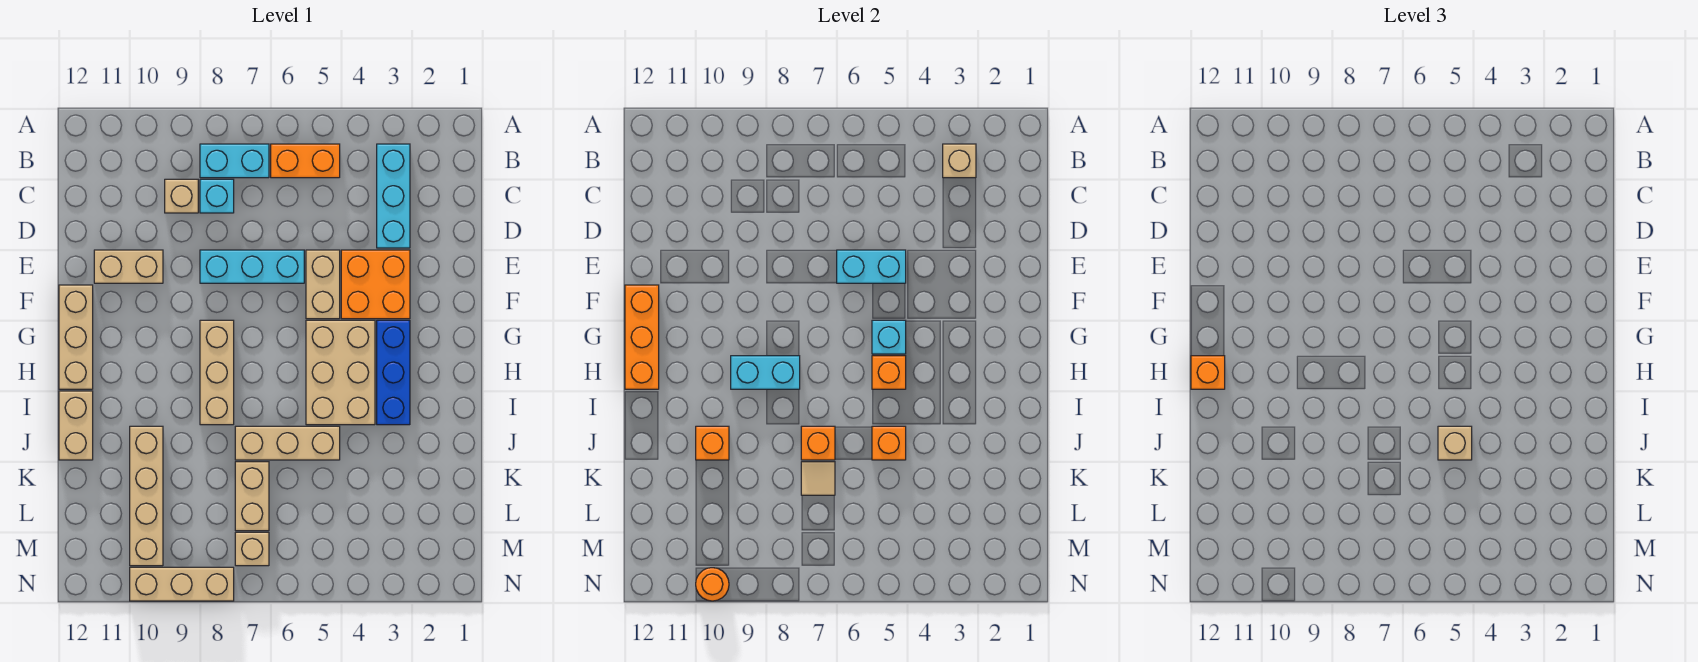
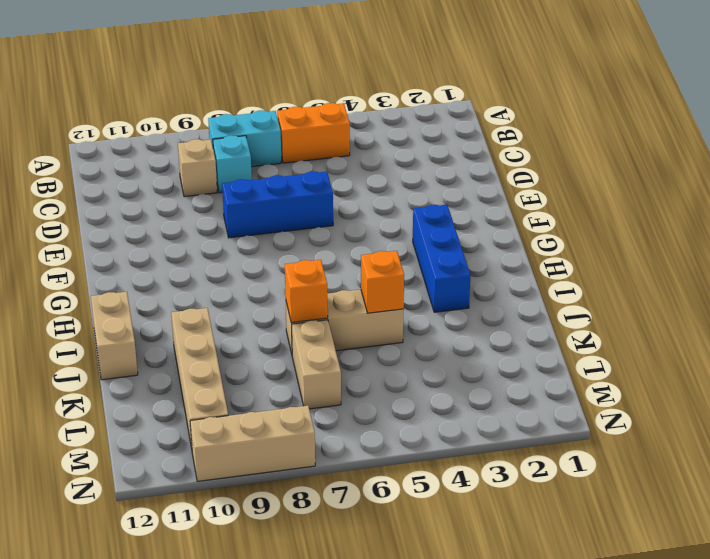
blue brick E6:E8 level 1 -> cyan brick E6:E8 level 1
none -> cyan brick B3:D3 level 1
none -> orange brick E3:F4 level 1
none -> tan brick E5:F5 level 1
none -> tan brick E10:E11 level 1

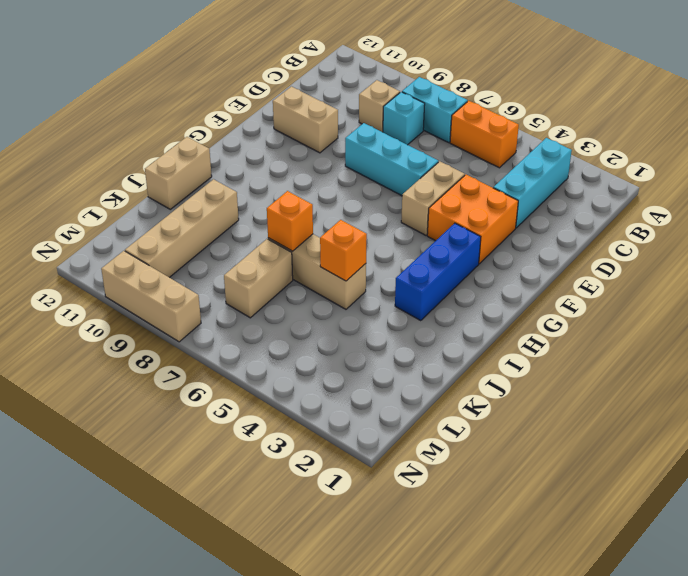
none -> tan brick F12:H12 level 1
none -> tan brick G4:I5 level 1
none -> tan brick G8:I8 level 1
none -> tan brick M7 level 1

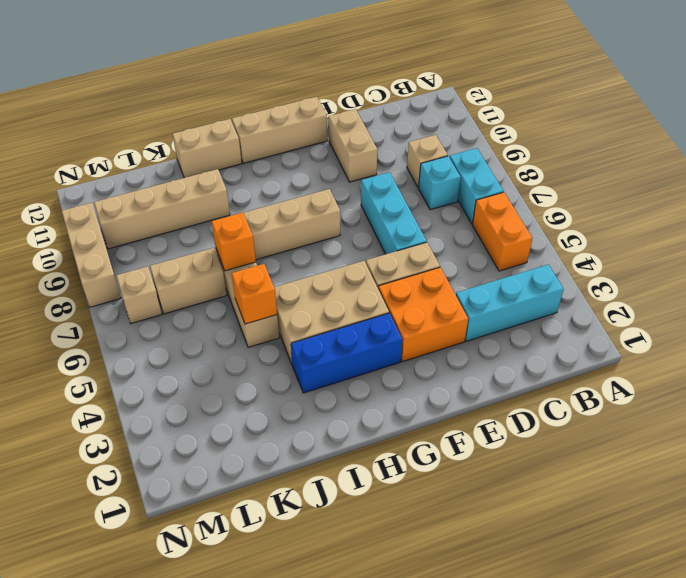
none -> tan brick B3 level 2
none -> cyan brick E5:E6 level 2
none -> orange brick F12:H12 level 2
none -> cyan brick G5 level 2

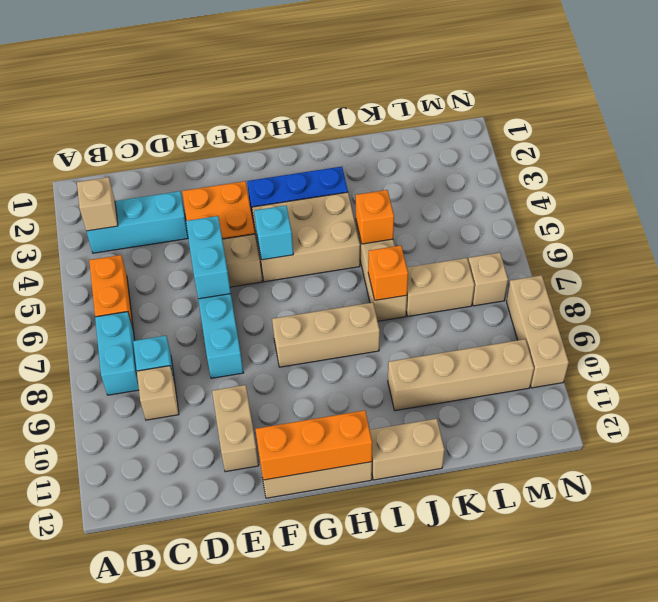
none -> orange brick H5 level 2
none -> cyan brick H8:H9 level 2
none -> orange brick J10 level 2
none -> tan tile K7 level 2

